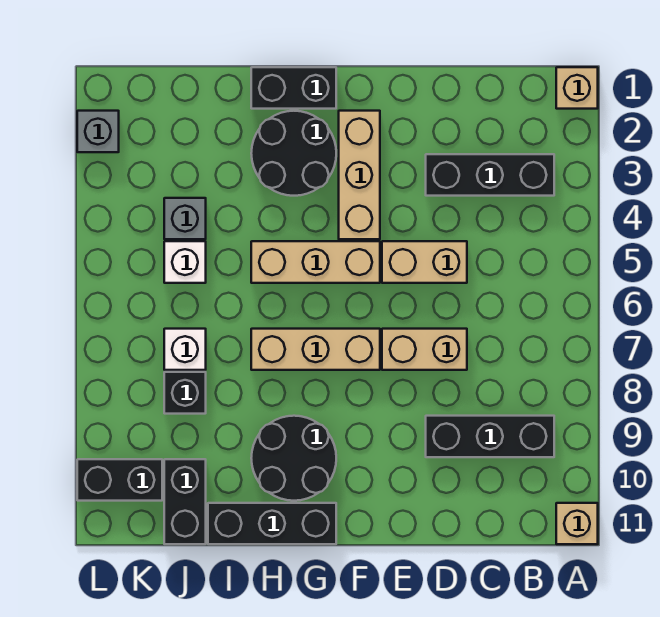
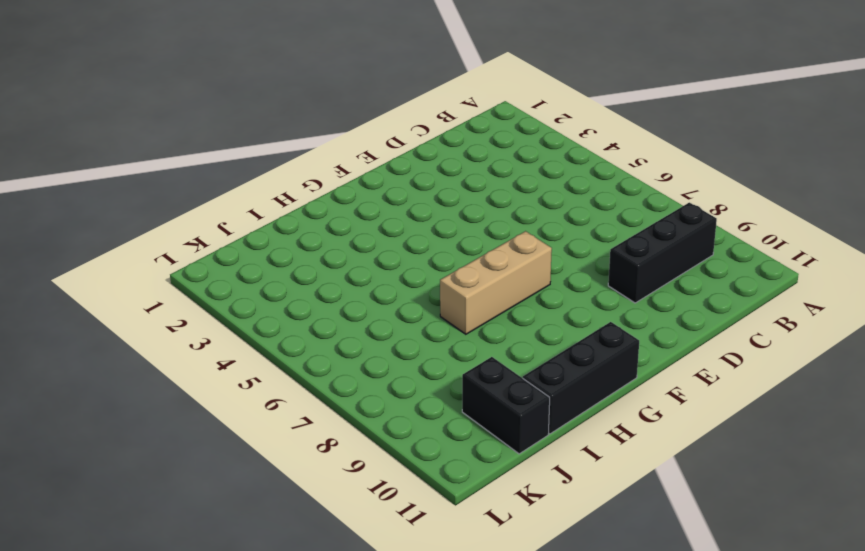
none -> tan brick A1 level 1
none -> tan brick A11 level 1
none -> black brick B3:D3 level 1

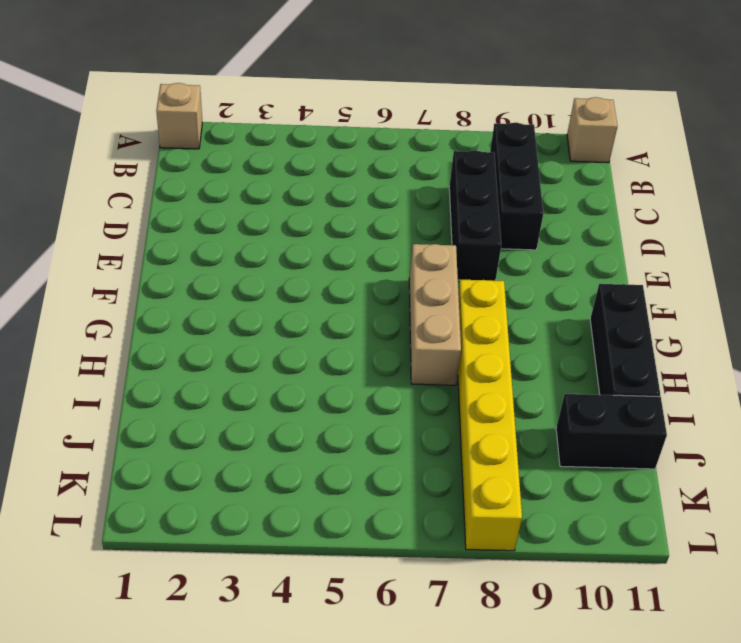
black brick C8:E8 level 1 -> black brick B3:D3 level 1
yellow brick G8:L8 level 1 -> black brick J8 level 1
none -> tan brick D5:E5 level 1
none -> tan brick D7:E7 level 1
none -> tan brick F2:F4 level 1

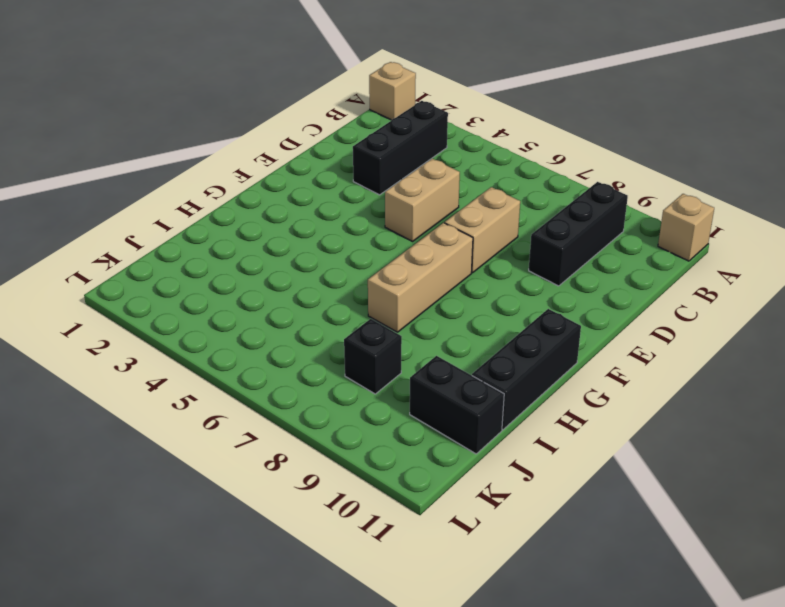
none -> tan brick F2:F4 level 1
none -> tan brick F5:H5 level 1
none -> black brick G1:H1 level 1

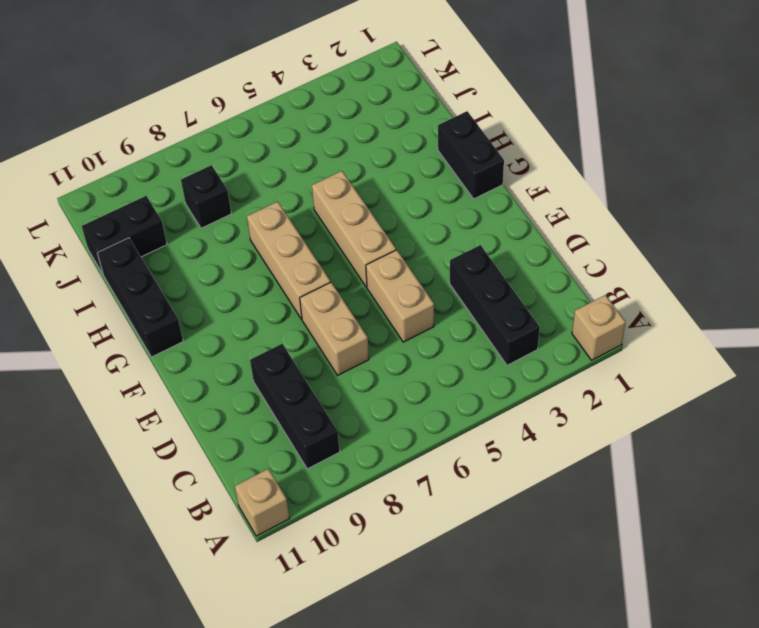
none -> tan brick F2:F4 level 1
none -> black round brick G2:H3 level 1
none -> black round brick G9:H10 level 1

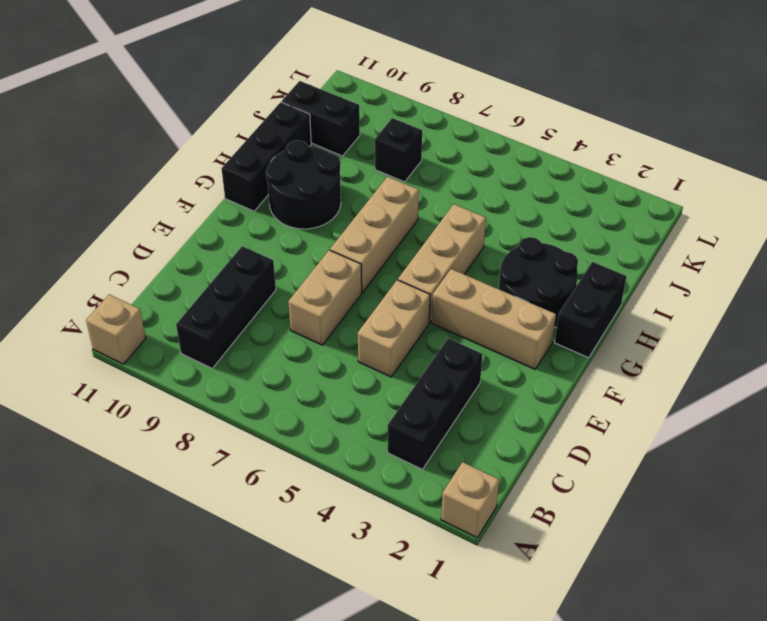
none -> grey brick J4 level 1
none -> white brick J5 level 1
none -> white brick J7 level 1

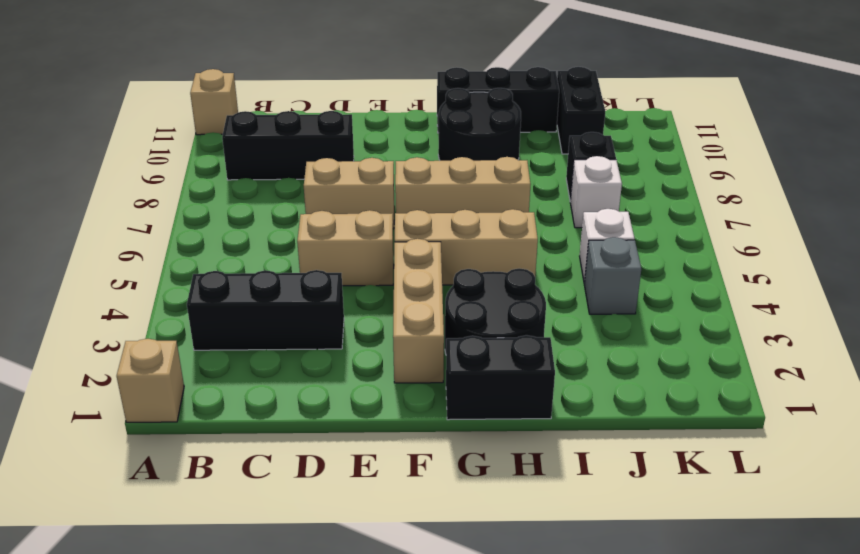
none -> black brick K10:L10 level 1
none -> grey brick L2 level 1

